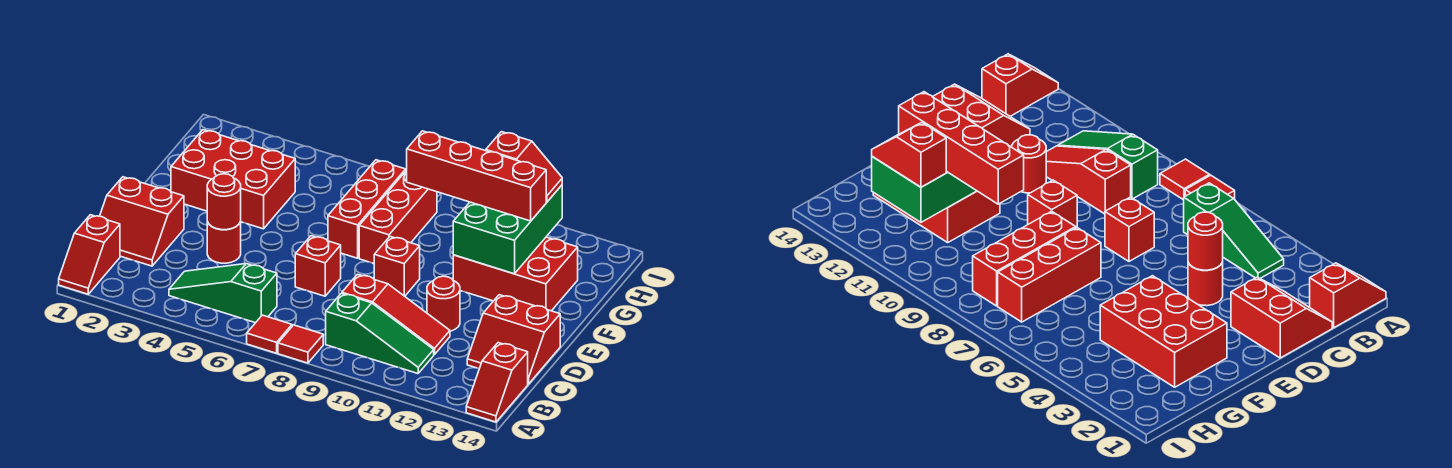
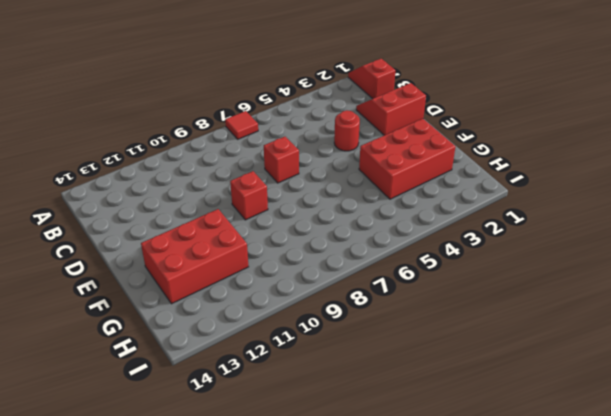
none -> red tile A8 level 1
none -> red slope A14:B14 level 1 top B
none -> green slope B4:B6 level 1 top 6

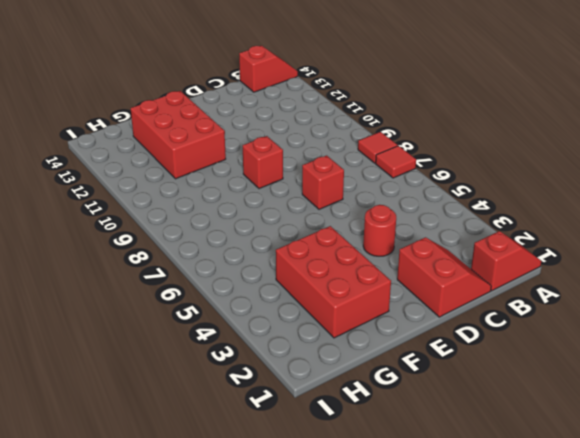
none -> green slope B4:B6 level 1 top 6
none -> green slope B9:B11 level 1 top 9
none -> red slope C9:C11 level 1 top 9

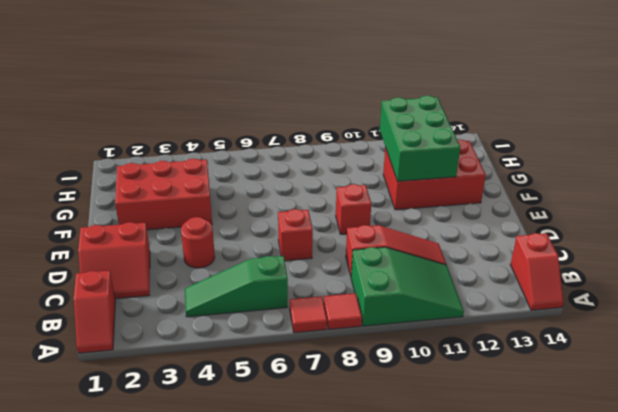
green slope A9:B11 level 1 top 9 -> green slope B9:B11 level 1 top 9
none -> red slope C13:D14 level 1 top D
none -> red round brick D11 level 1
none -> red brick F7:H7 level 1

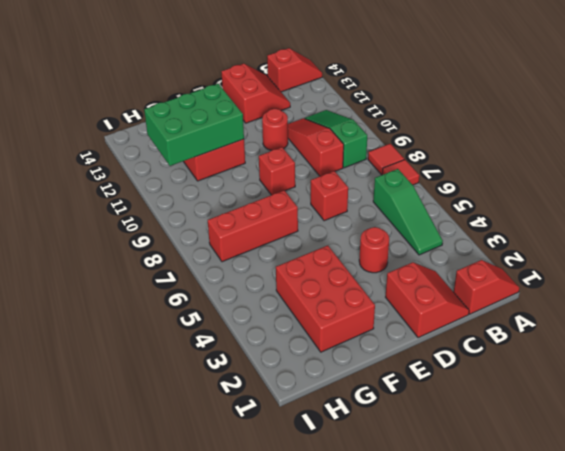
none -> red brick F8:H8 level 1
none -> red round brick D4 level 2
none -> red brick G9:G12 level 3

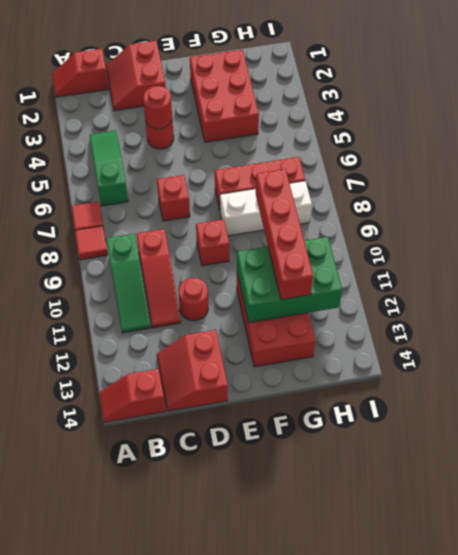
white brick F8:H8 level 1 -> red brick F8:H8 level 1
none -> red slope H11:H12 level 3 top 11

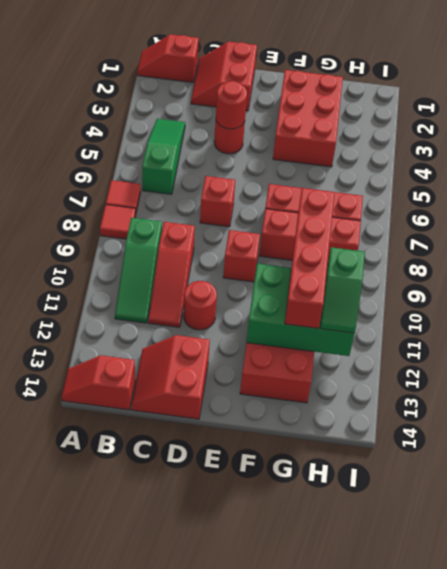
green slope H11:H12 level 3 top 11 -> red slope H11:H12 level 3 top 11

